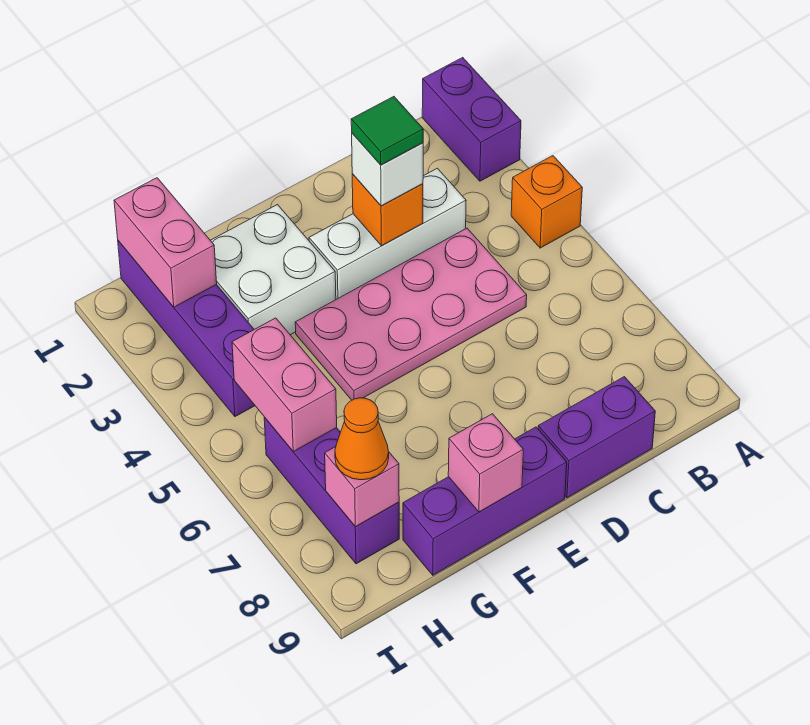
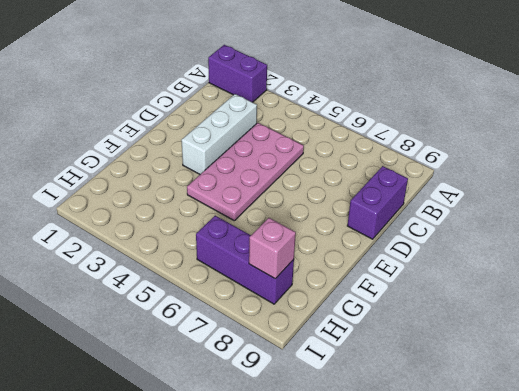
none -> orange brick A4 level 1
none -> purple brick E9:G9 level 1
none -> white brick F2:G3 level 1

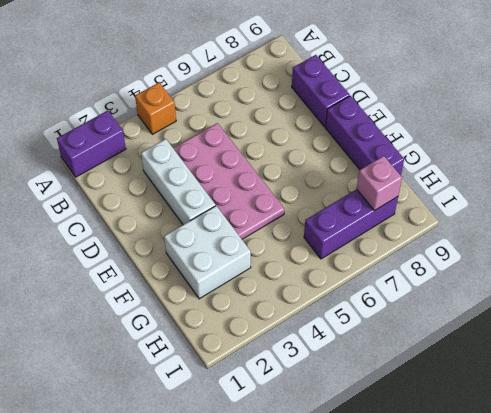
none -> purple brick H1:H4 level 1
none -> orange brick D3 level 2
none -> pink brick F9 level 2

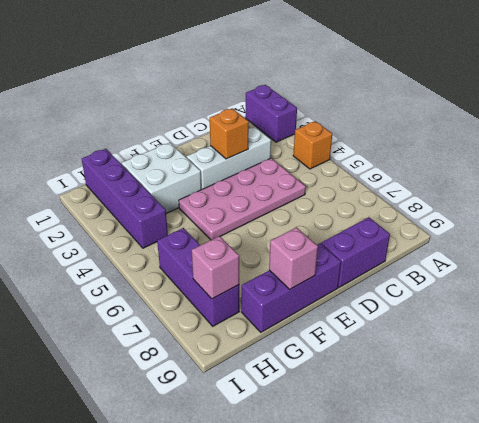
none -> pink brick H1:H2 level 2
none -> pink brick H5:H6 level 2
none -> white brick D3 level 3

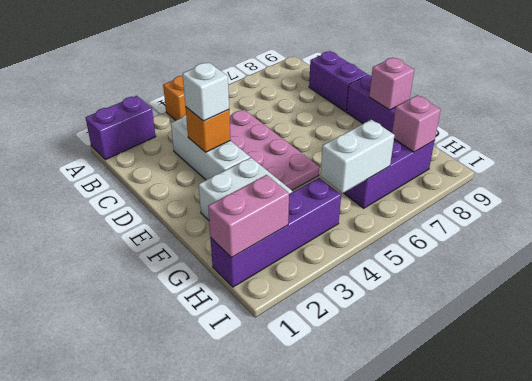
white brick H5:H6 level 2 -> pink brick H5:H6 level 2
none -> orange cone H8 level 3
none -> green tile D3 level 4

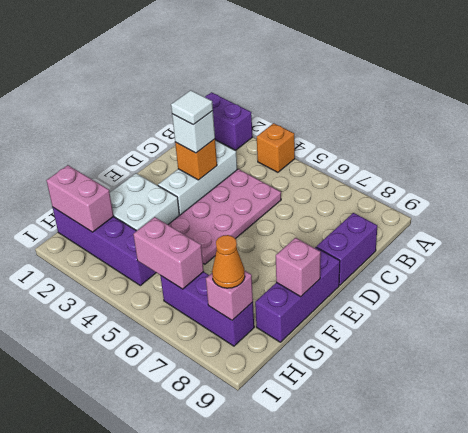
white tile D3 level 4 -> green tile D3 level 4

